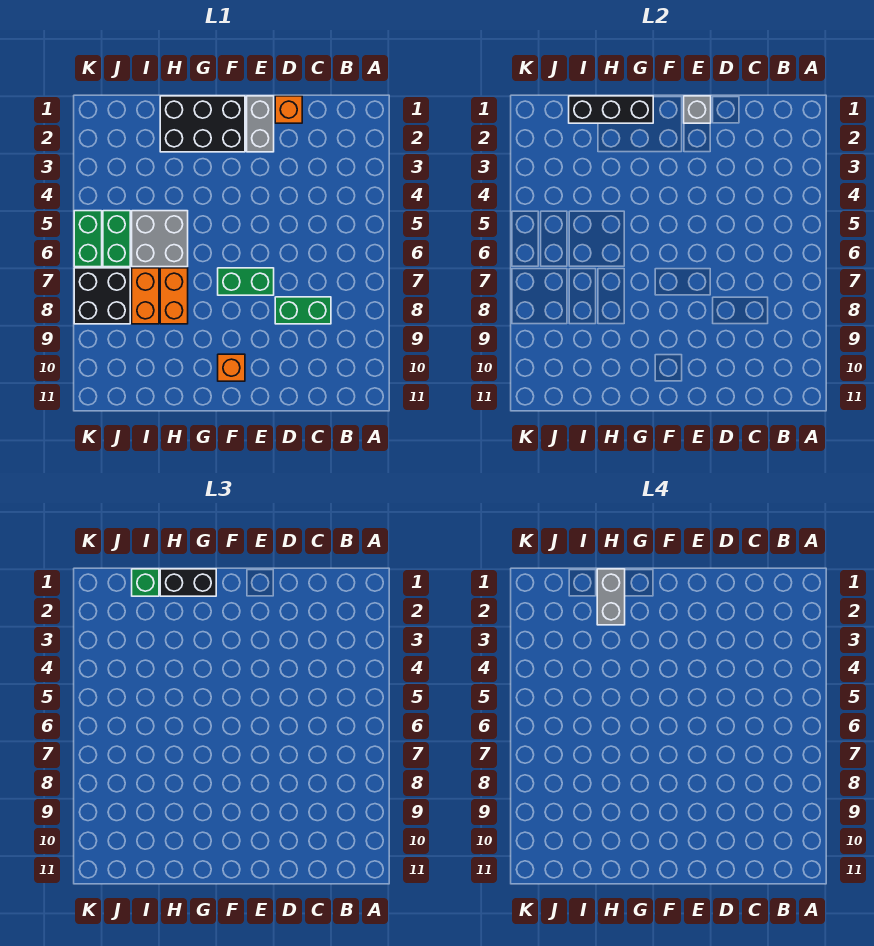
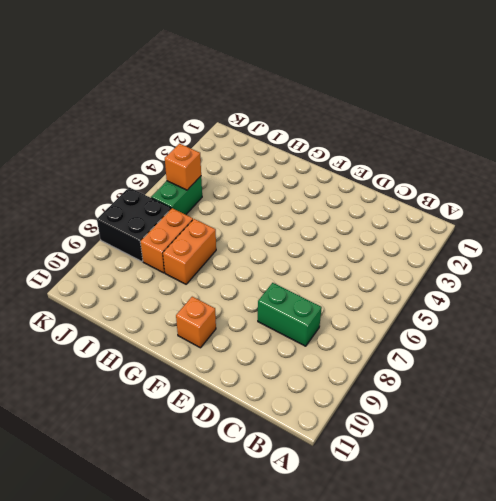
orange brick J5 level 2 -> orange brick D1 level 1
none -> grey brick E1:E2 level 1
none -> green brick E7:F7 level 1
none -> black brick F1:H2 level 1

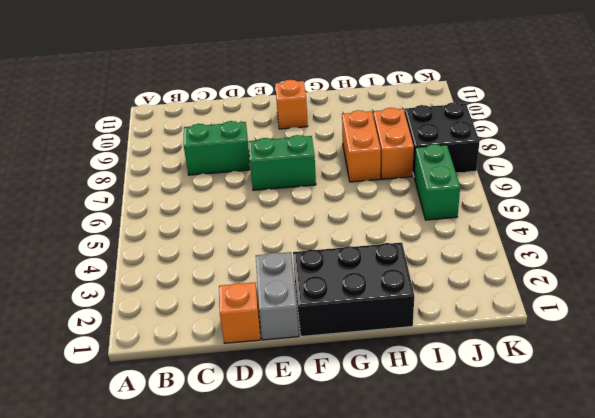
none -> grey brick H5:I6 level 1
none -> green brick K5:K6 level 1
none -> grey brick E1 level 2

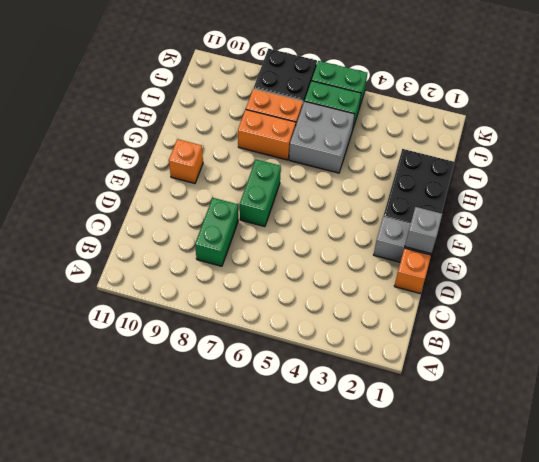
none -> black brick G1:I1 level 2
none -> black brick G1:H1 level 3
none -> green brick I1 level 3

